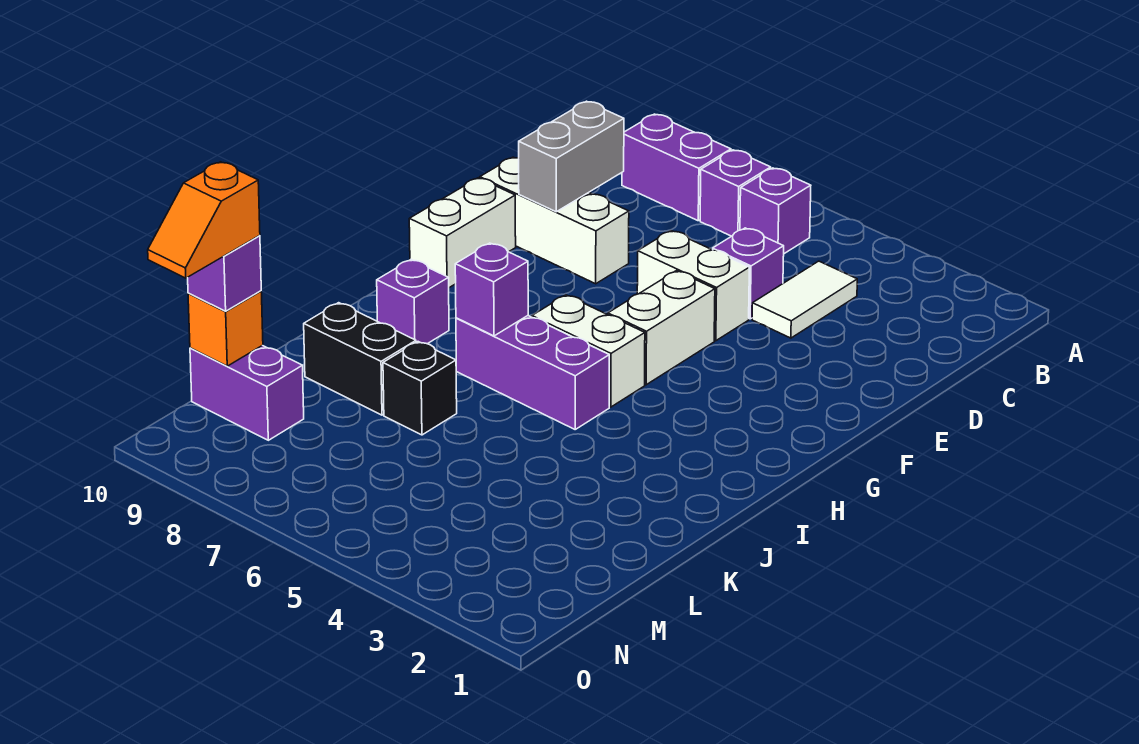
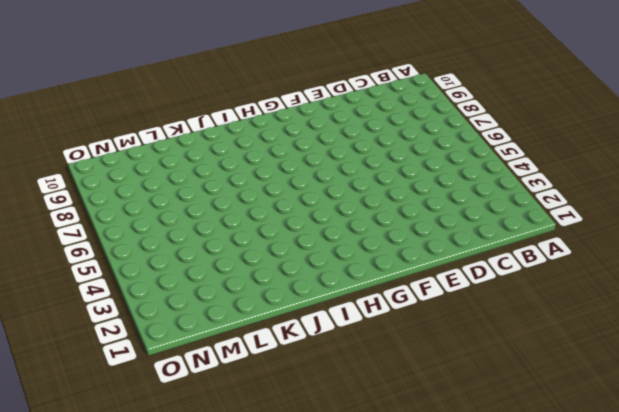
none -> purple brick B6 level 1
none -> purple brick B7 level 1
none -> purple brick B8:B9 level 1

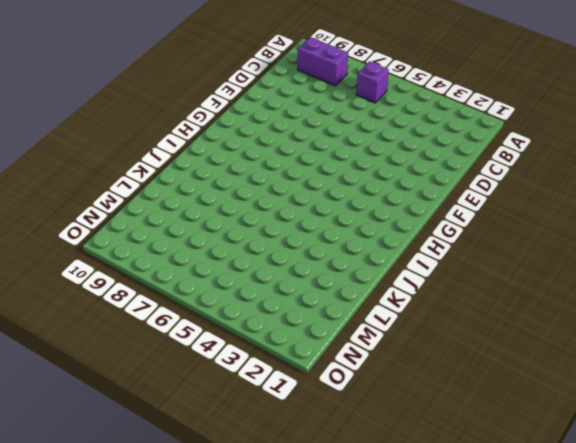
none -> purple brick B7 level 1
none -> white tile C4:D4 level 1
none -> purple brick D5 level 1

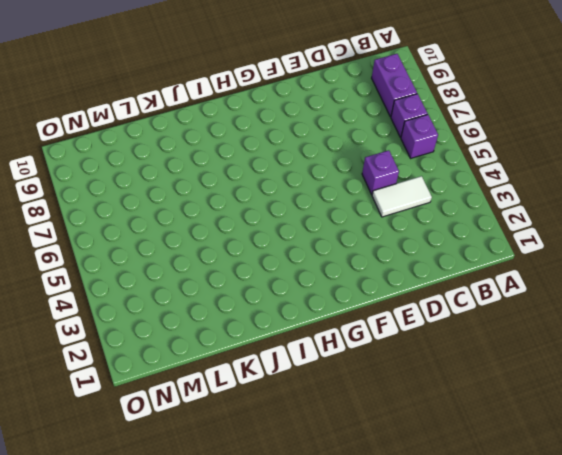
none -> white brick E5:E6 level 1
none -> white brick E8:E10 level 1
none -> white brick F5:G5 level 1

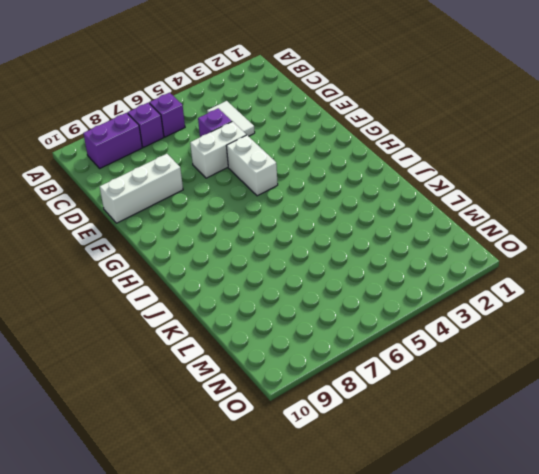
none -> white brick F10:G10 level 1
none -> white brick H5:H6 level 1
none -> purple brick I5:I7 level 1

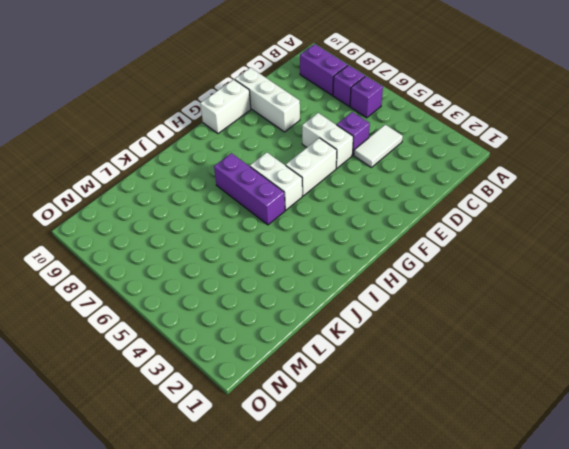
none -> purple brick I9 level 1
none -> black brick K7 level 1
none -> black brick K8:K9 level 1

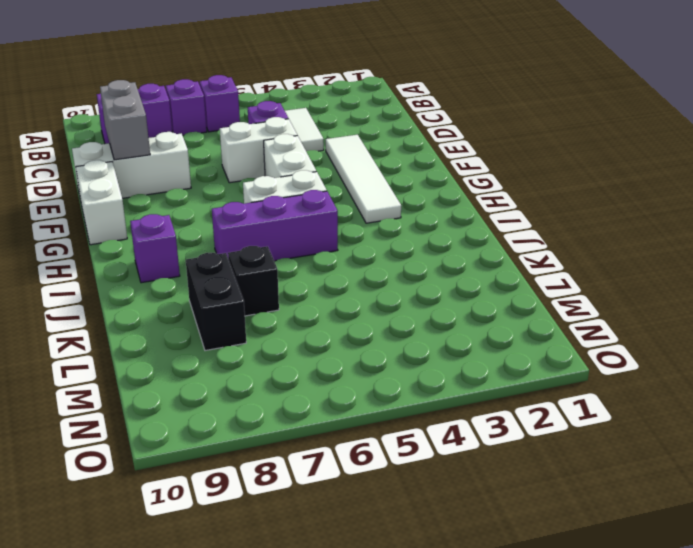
white tile E3:H3 level 1 -> none
black brick K8:L8 level 1 -> black brick K8:K9 level 1
none -> purple brick M9:M10 level 1
none -> purple brick I7 level 2
none -> orange brick M10 level 2

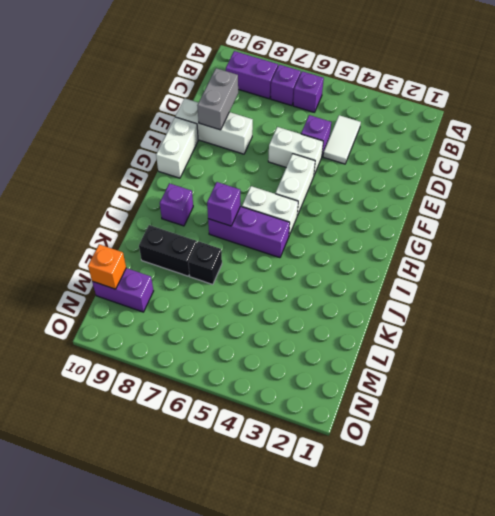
none -> purple brick M10 level 3
none -> orange slope M10:N10 level 4 top M

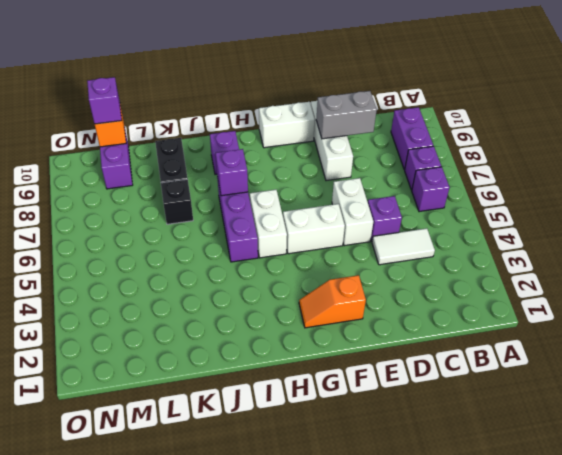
orange slope F2:G2 level 1 top F -> orange slope M10:N10 level 4 top M

